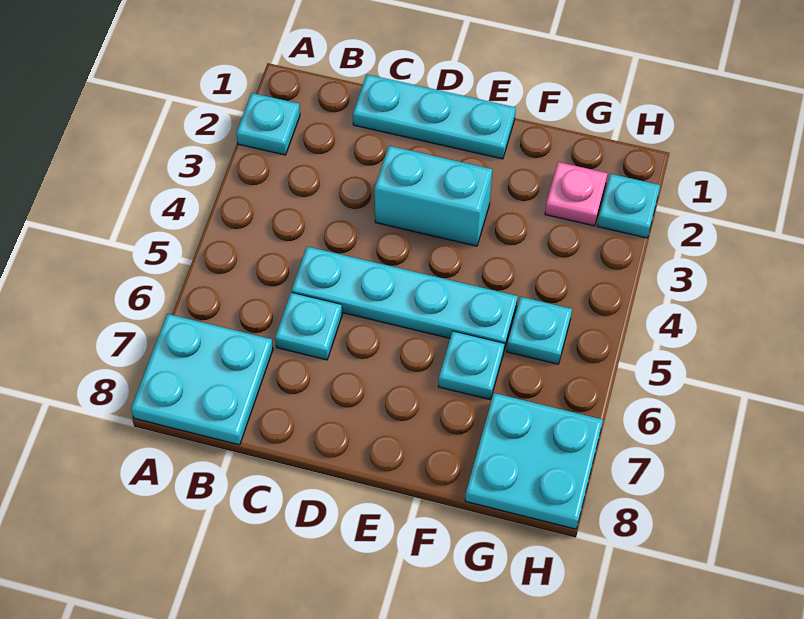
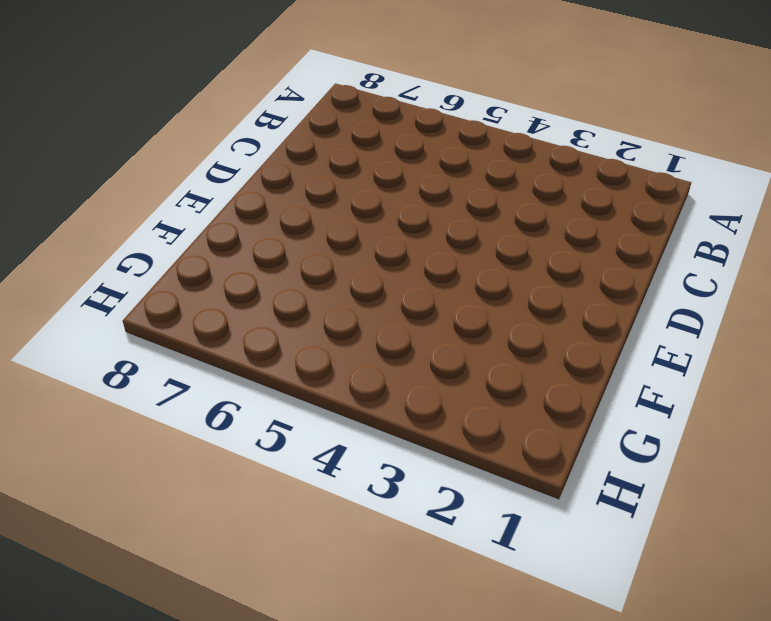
none -> cyan plate A2 level 1
none -> cyan plate A7:B8 level 1

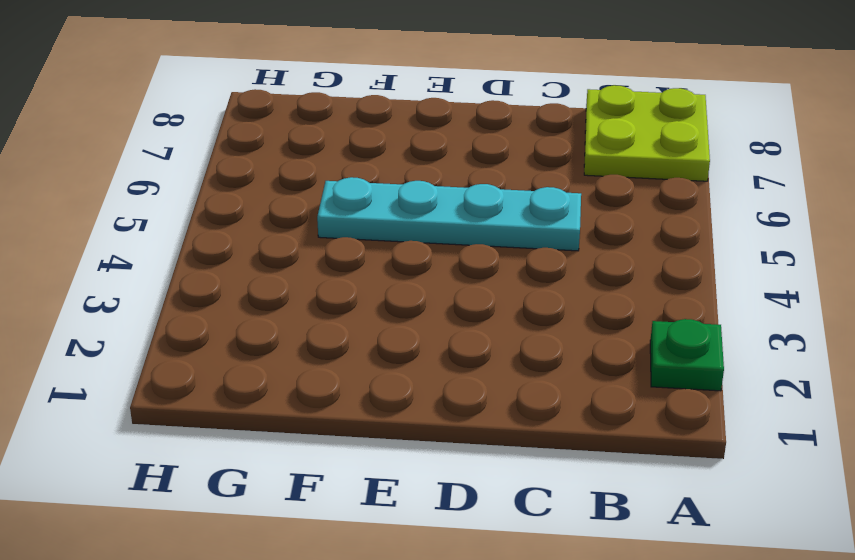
green plate A2 level 1 -> cyan plate A2 level 1
lime plate A7:B8 level 1 -> cyan plate A7:B8 level 1
none -> cyan plate C1:E1 level 1
none -> cyan plate C6 level 1

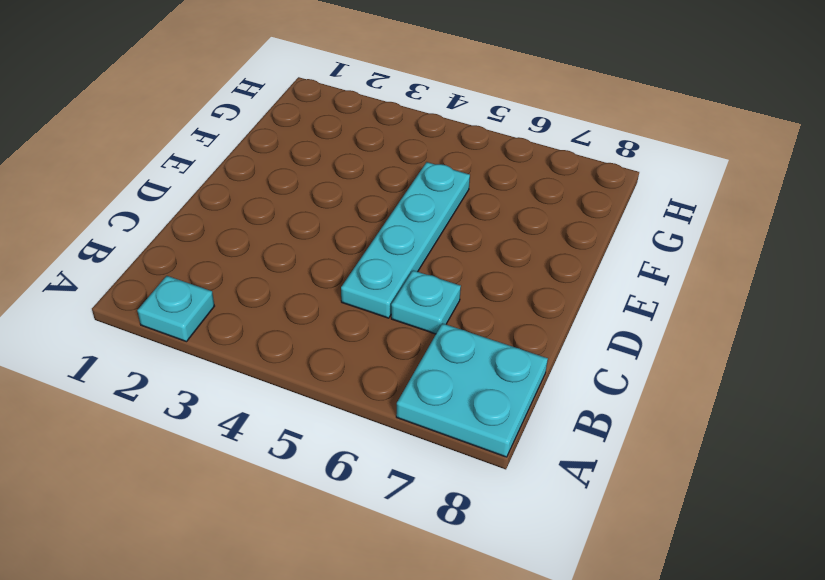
none -> cyan plate C1:E1 level 1
none -> cyan brick D3:E3 level 1

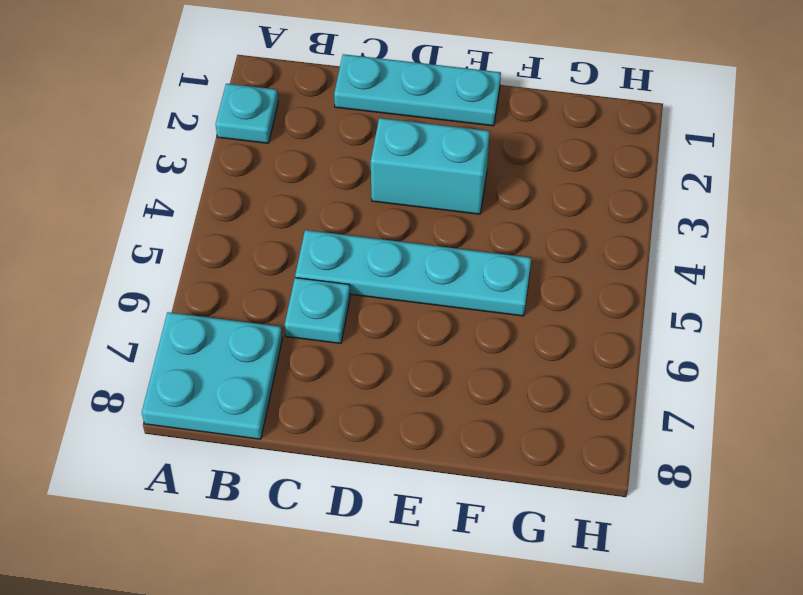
none -> cyan plate F6 level 1
none -> pink plate G2 level 1

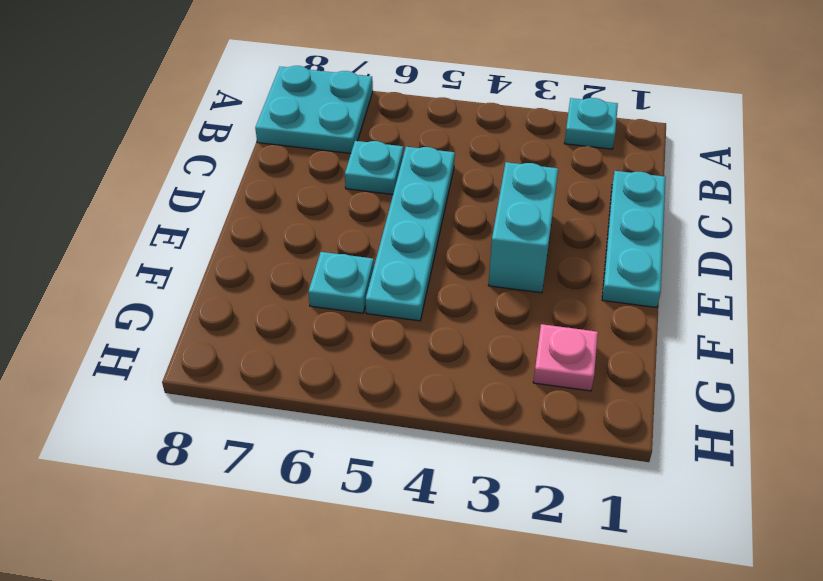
none -> cyan plate G5 level 1
none -> cyan plate G7:H8 level 1

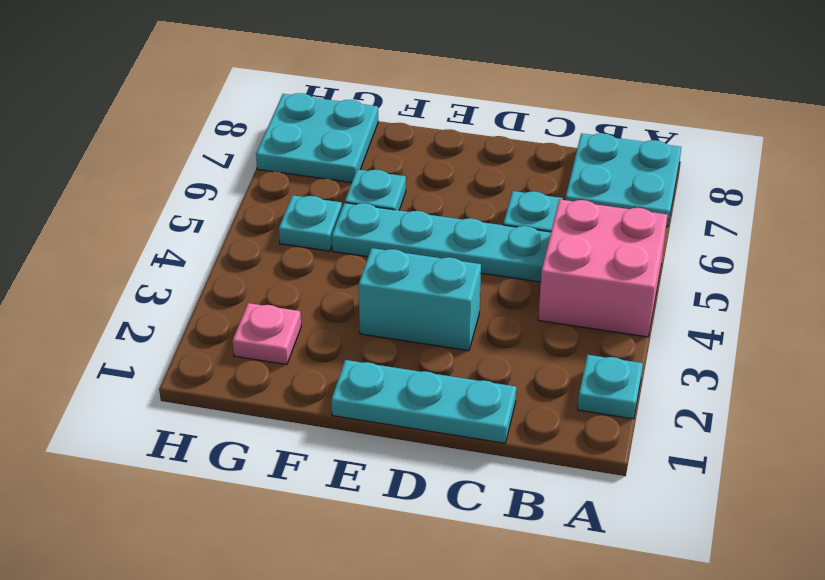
pink brick A4:B5 level 1 -> none
none -> cyan plate H2 level 1

